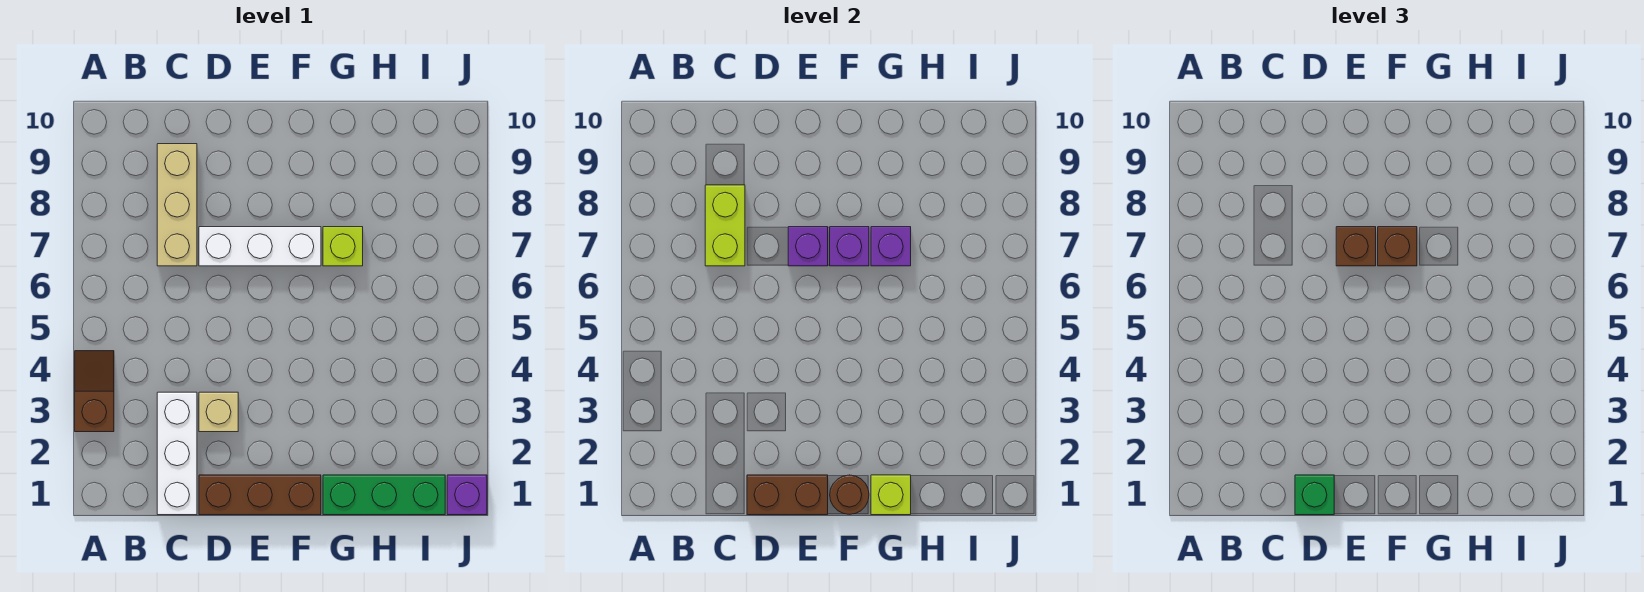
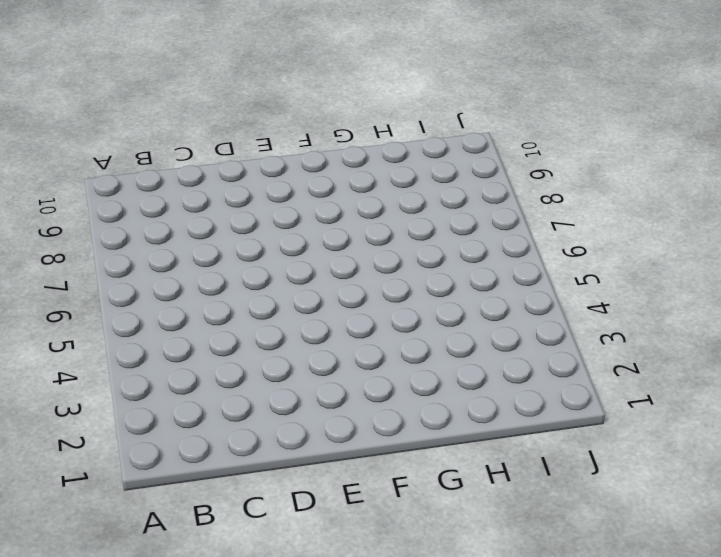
none -> brown slope A3:A4 level 1 top 3
none -> white brick C1:C3 level 1
none -> tan brick C7:C9 level 1

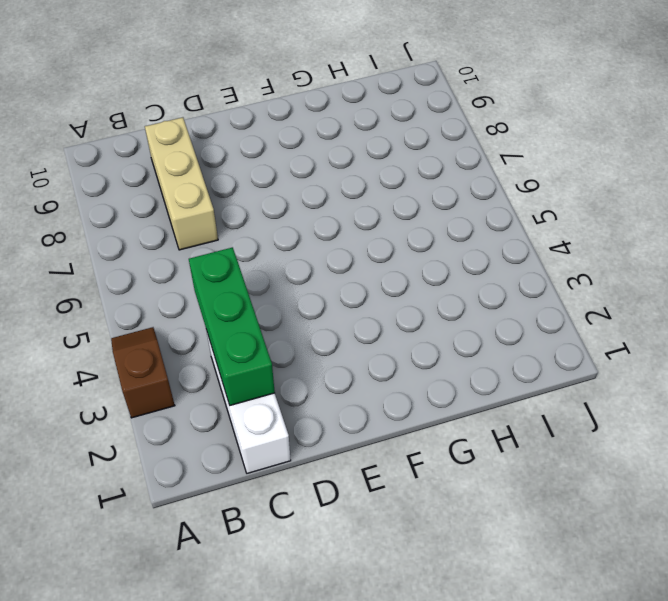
green brick C2:C4 level 2 -> green brick G1:I1 level 1
none -> brown brick D1:F1 level 1
none -> tan brick D3 level 1
none -> white brick D7:F7 level 1

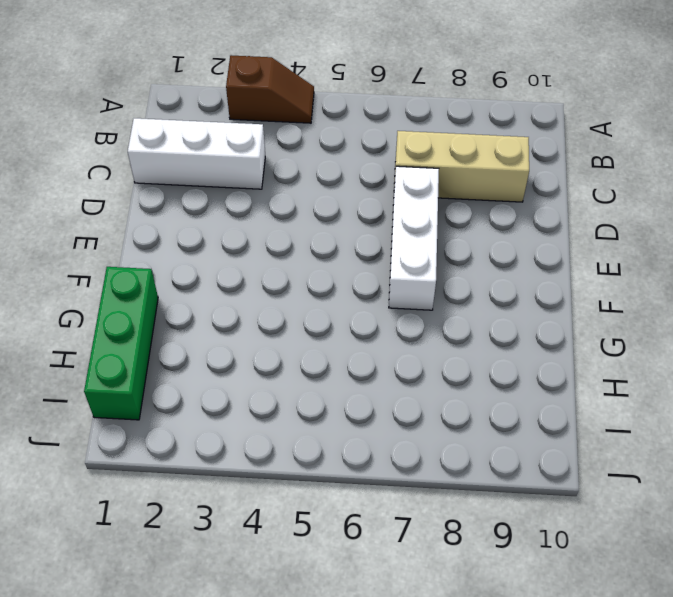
none -> brown brick D1:F1 level 1
none -> tan brick D3 level 1
none -> lime brick G7 level 1

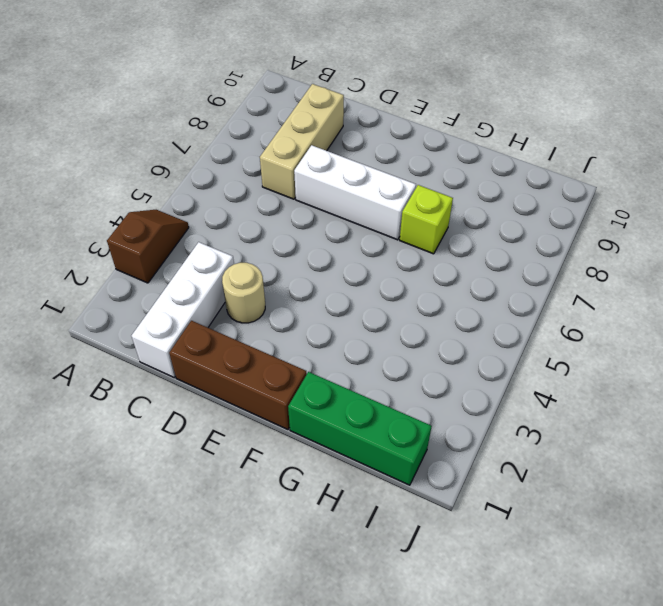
tan round brick D3 level 1 -> tan brick D3 level 1
none -> purple brick J1 level 1
none -> lime brick C7:C8 level 2
none -> brown brick D1:E1 level 2

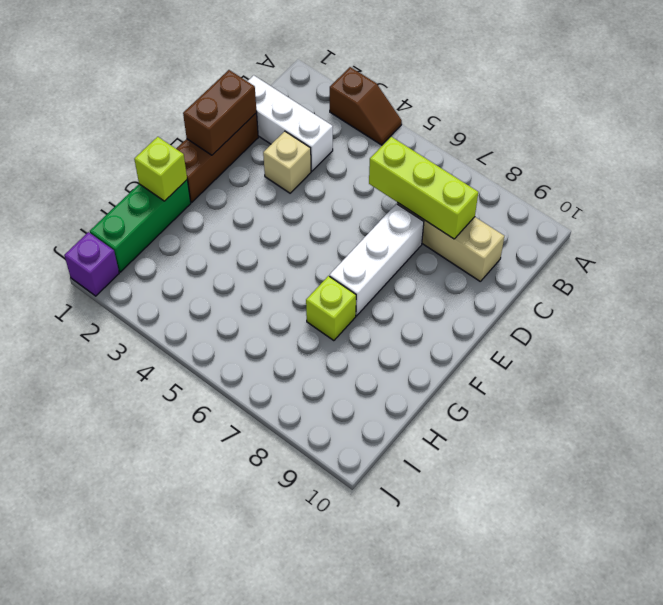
lime brick C6:C8 level 2 -> lime brick C7:C8 level 2
none -> purple brick E7 level 2
none -> brown round brick F1 level 2
none -> purple brick F7 level 2

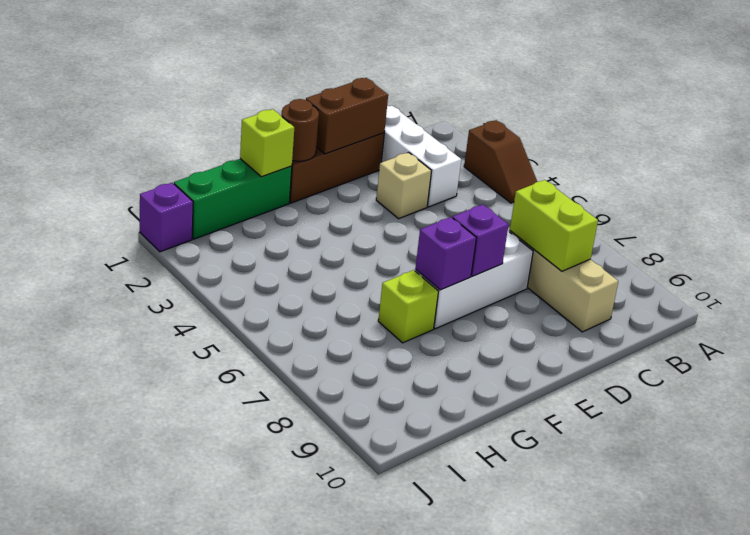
none -> purple brick G7 level 2
none -> green brick D1 level 3
none -> brown brick E7 level 3

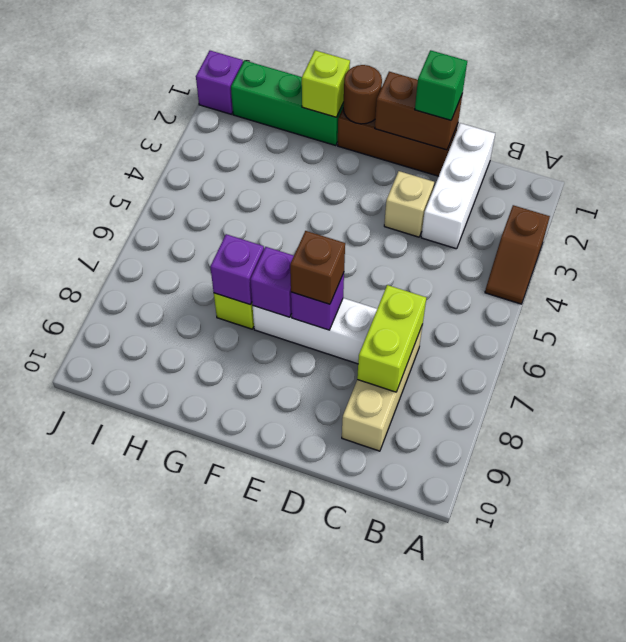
none -> brown brick F7 level 3

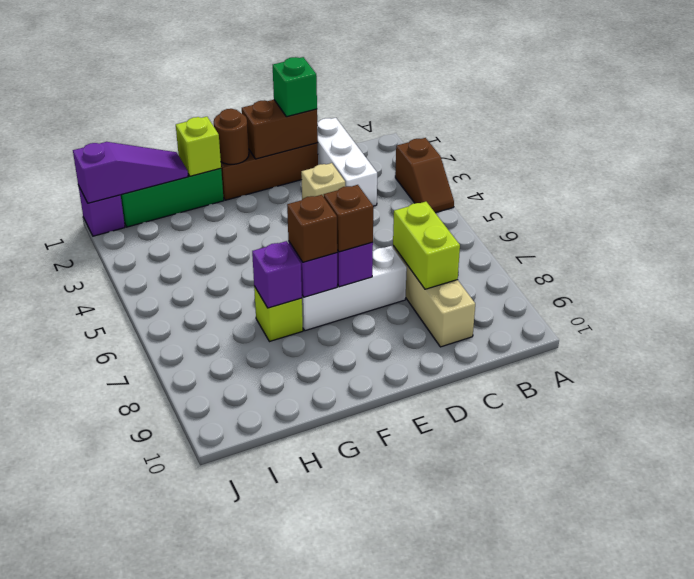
purple slope H1:J1 level 2 top J -> none

